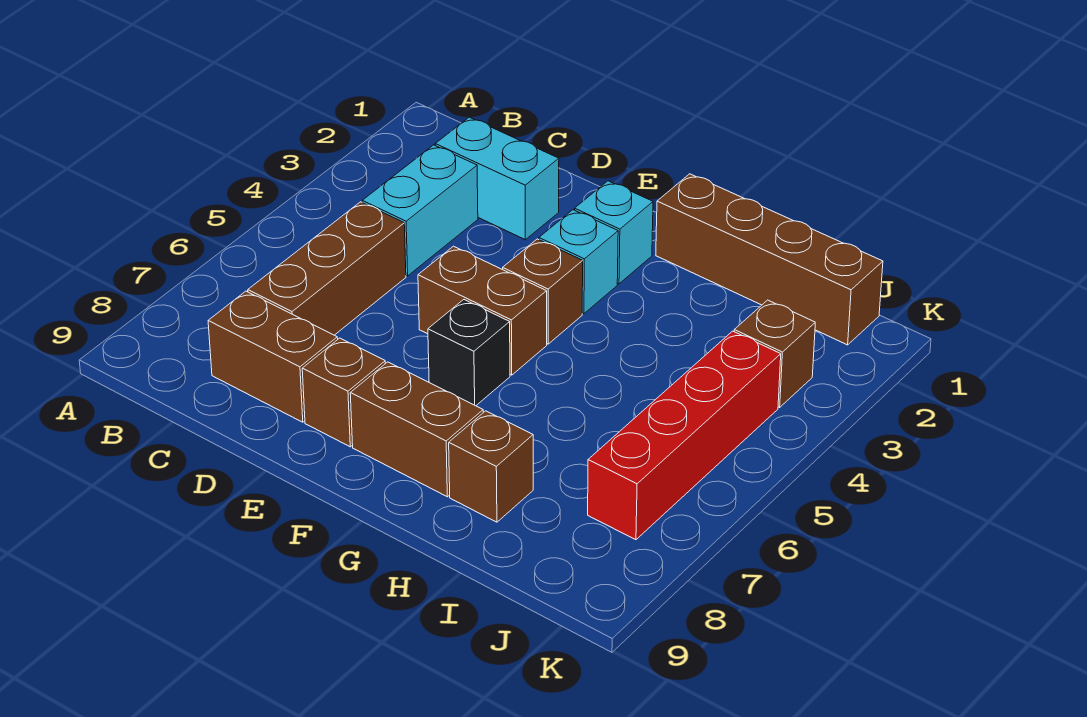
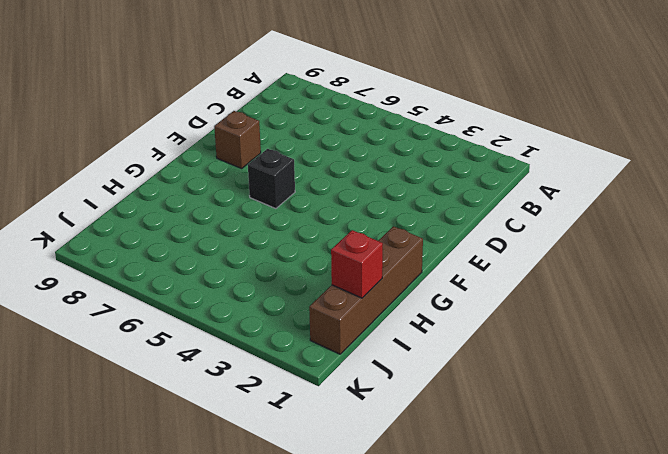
red brick I1 level 2 -> none
none -> cyan brick C2:D2 level 1
none -> cyan brick C3:C4 level 1
none -> brown brick C5:C7 level 1

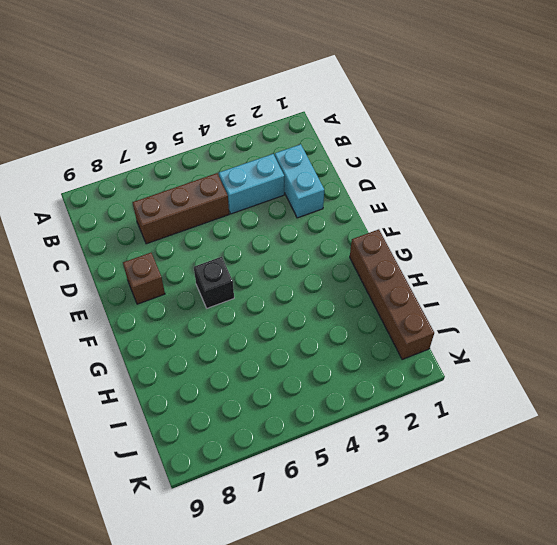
none -> brown brick C8:D8 level 1
none -> brown brick E5:F5 level 1
none -> cyan brick F2 level 1

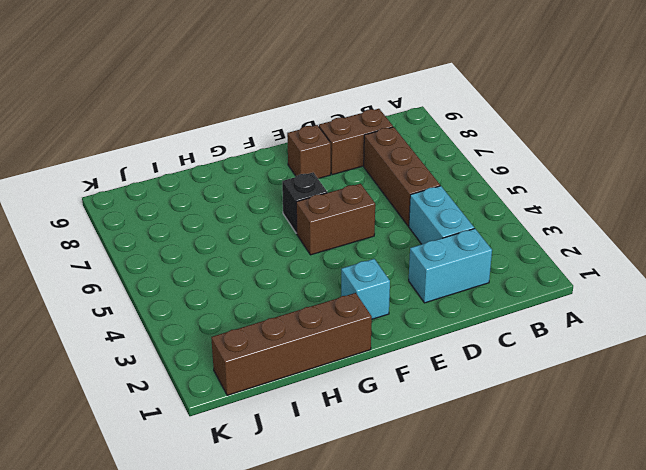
none -> cyan brick F3 level 1
none -> brown brick F4 level 1
none -> brown brick F8:G8 level 1

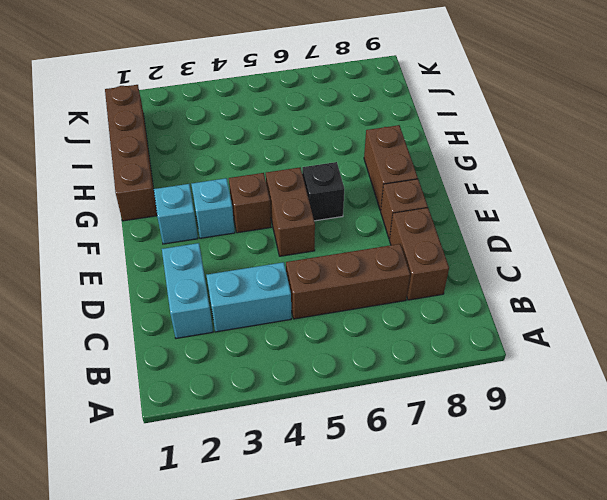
none -> brown brick H8 level 1
none -> brown brick J3 level 1
none -> red brick J4:J7 level 1

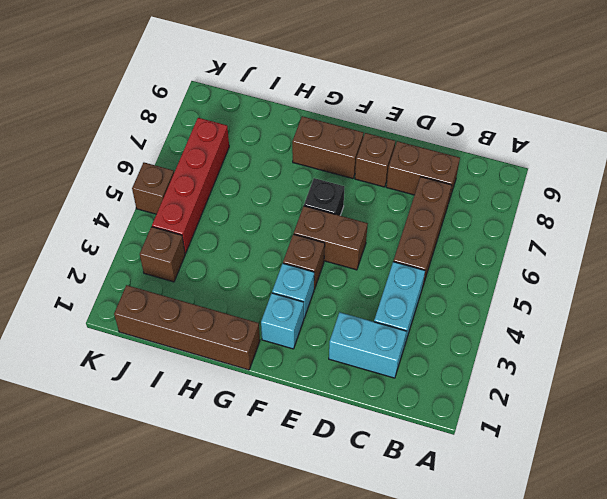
brown brick K5 level 1 -> brown brick H8 level 1

